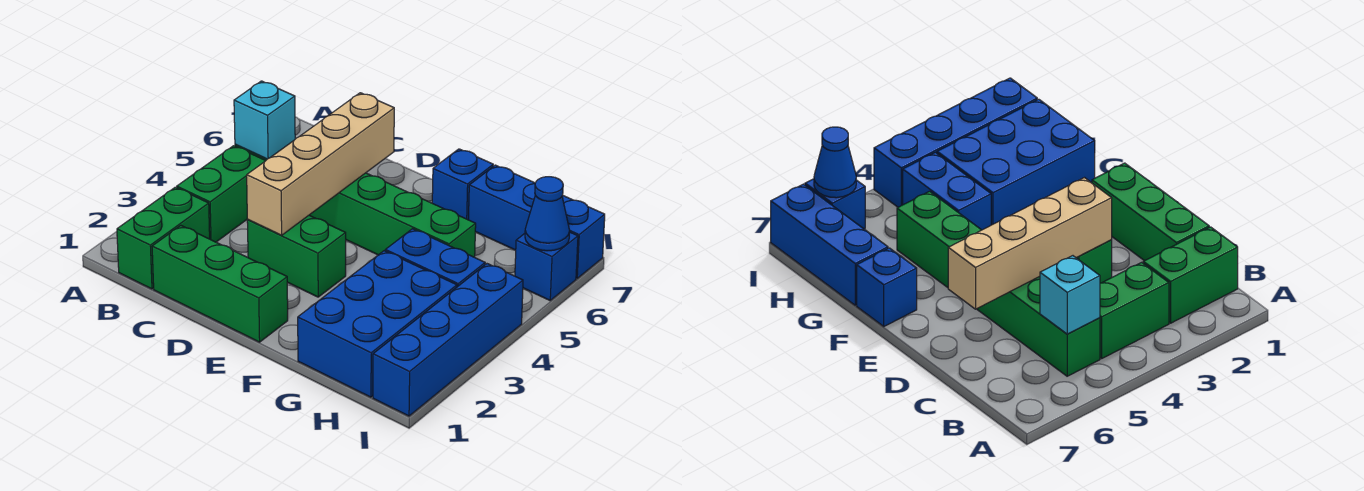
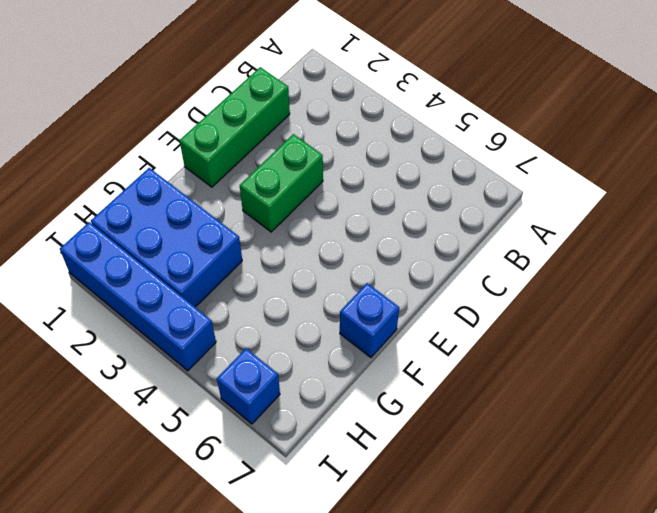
none -> green brick B1:B2 level 1
none -> green brick B3:B4 level 1
none -> green brick B5:G5 level 1

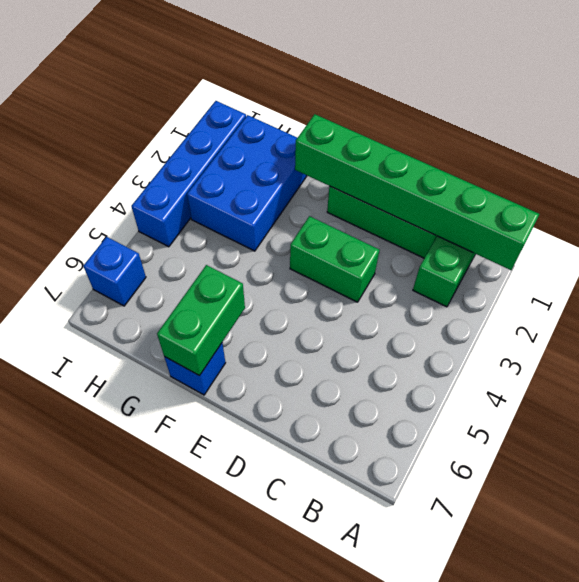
green brick A1:F1 level 2 -> green brick B5:G5 level 1
green brick F6:F7 level 2 -> green brick B3:B4 level 1
none -> blue brick G4:H4 level 1
none -> blue brick G7:I7 level 1
none -> cyan brick B5 level 2

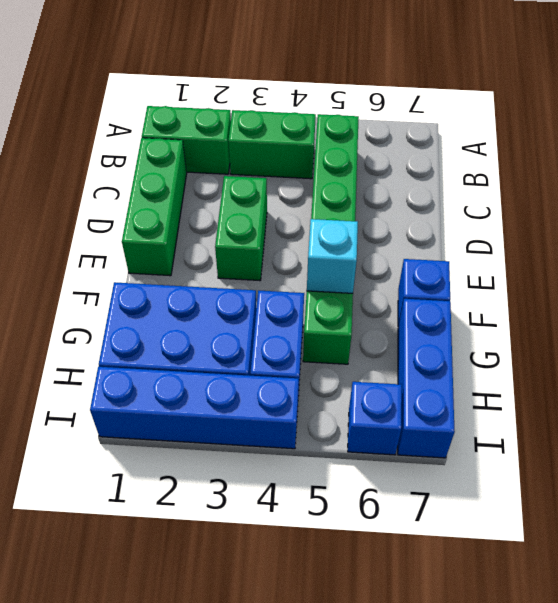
cyan brick F5 level 2 -> cyan brick B5 level 2
none -> tan brick D3:D6 level 2
none -> blue cone I6 level 2

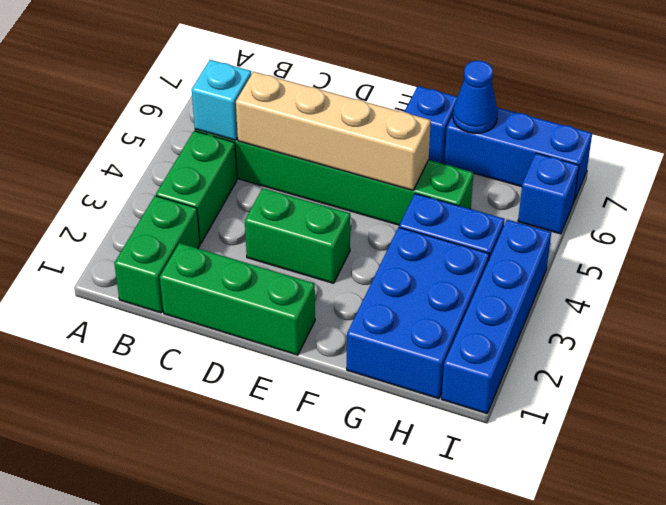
tan brick C5:F5 level 2 -> tan brick D3:D6 level 2
blue cone G7 level 2 -> blue cone I6 level 2

